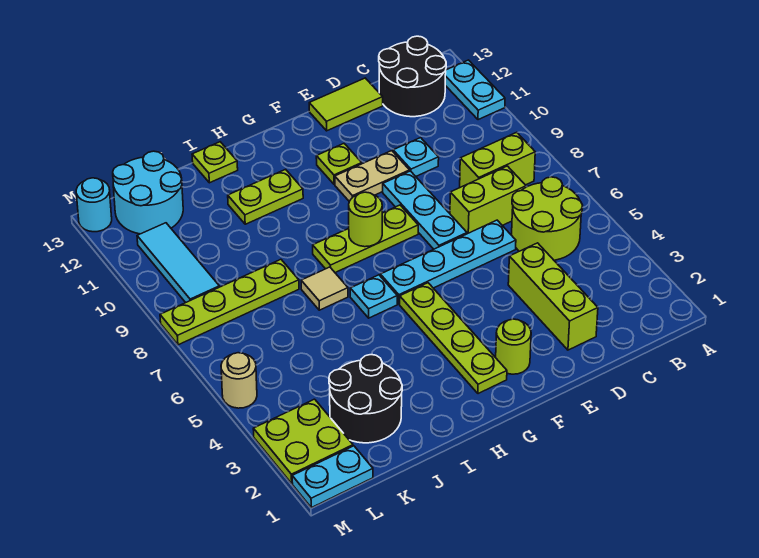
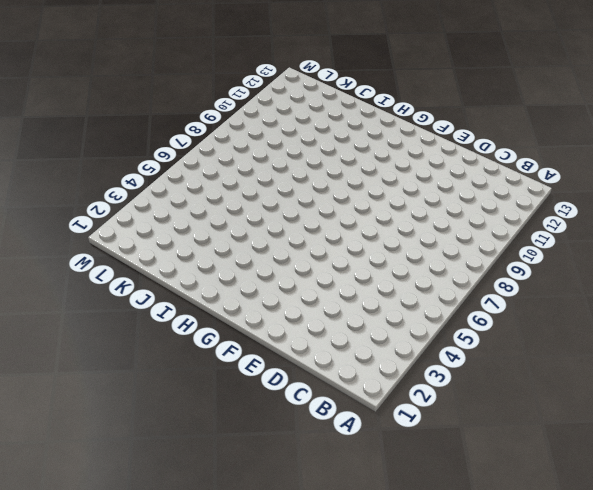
none -> cyan plate A11:A12 level 1
none -> lime round brick B5:C6 level 1
none -> lime brick B8:C8 level 1

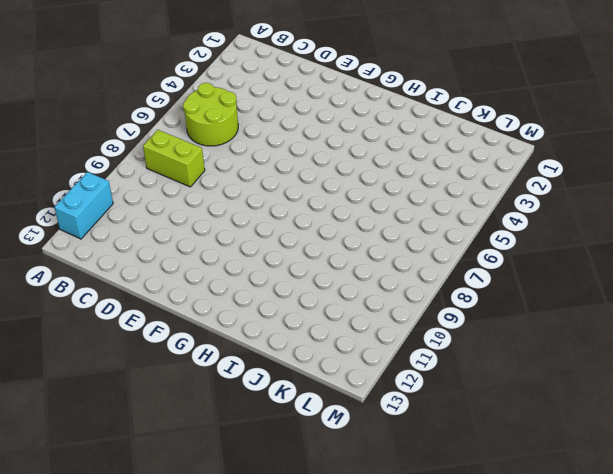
cyan brick A11:A12 level 1 -> cyan plate A11:A12 level 1
none -> black round brick B12:C13 level 1
none -> lime brick C7:D7 level 1
none -> lime brick D2:D4 level 1

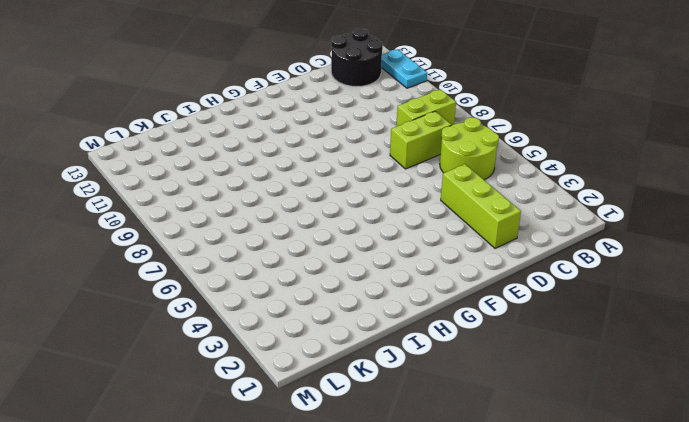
none -> cyan plate D6:G6 level 1
none -> cyan plate D10 level 1
none -> lime tile D13:E13 level 1

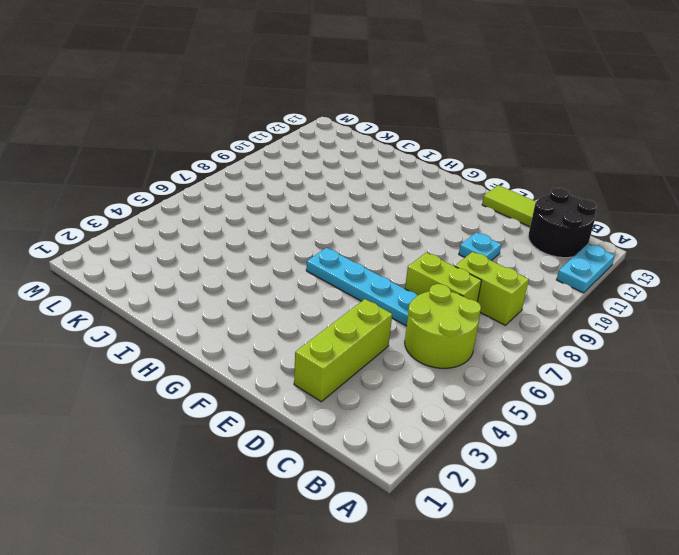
none -> cyan plate E7:E9 level 1
none -> tan plate E10:F10 level 1
none -> lime round brick F2 level 1

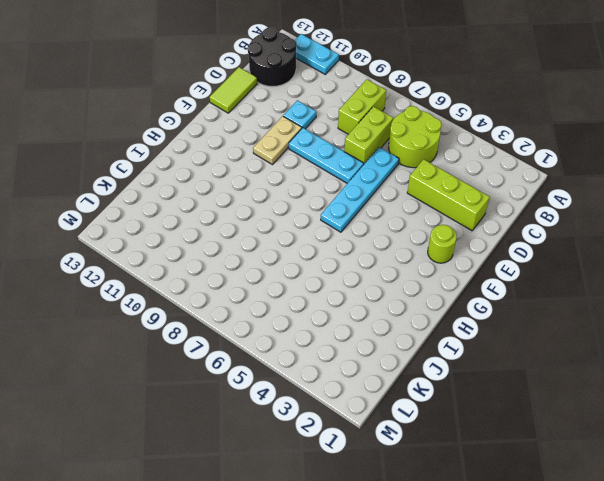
none -> lime plate F8:H8 level 1
none -> lime plate F11 level 1
none -> lime plate G2:G5 level 1

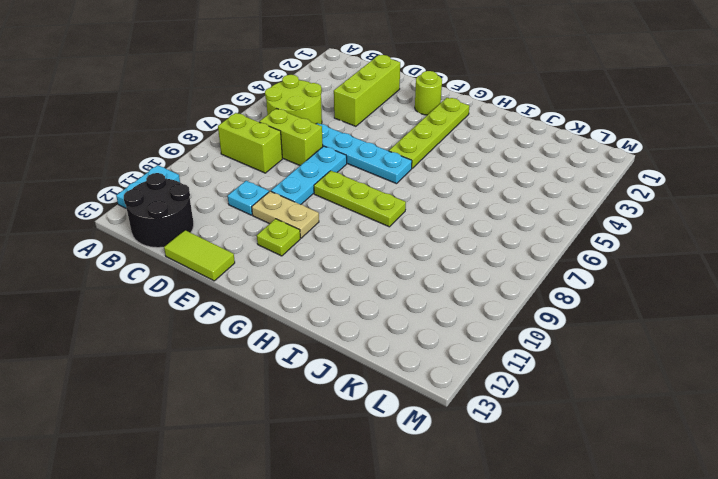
none -> cyan plate H6 level 1
none -> lime plate H11:I11 level 1
none -> tan tile I7 level 1

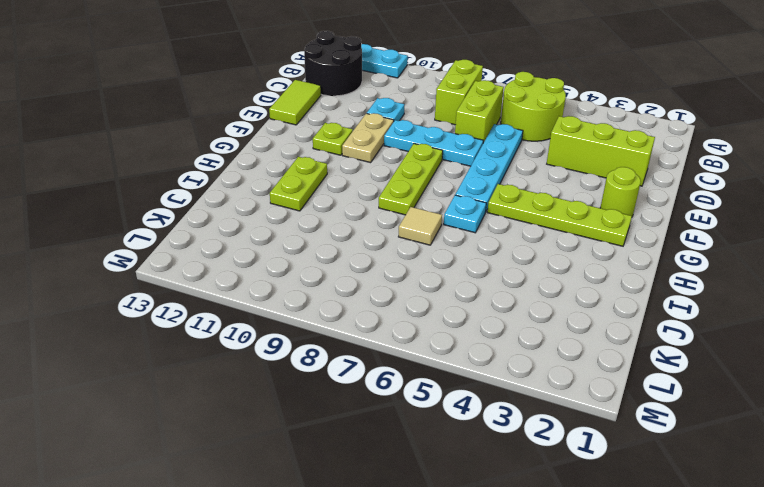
none -> lime plate I13 level 1
none -> black round brick J2:K3 level 1
none -> lime plate J8:M8 level 1

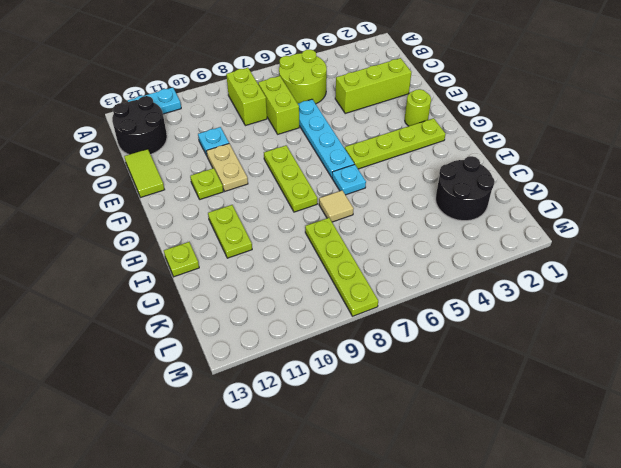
none -> cyan plate E7:E9 level 1
none -> cyan round brick K12:L13 level 1
none -> cyan plate L1:M1 level 1

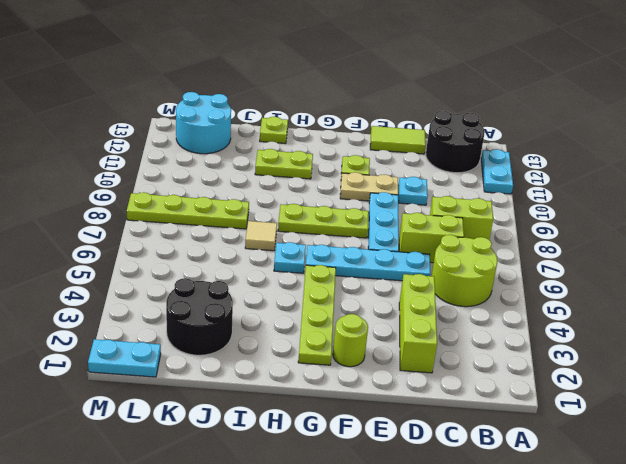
none -> lime plate L2:M3 level 1
none -> cyan tile L9:L11 level 1
none -> tan round brick M5 level 1

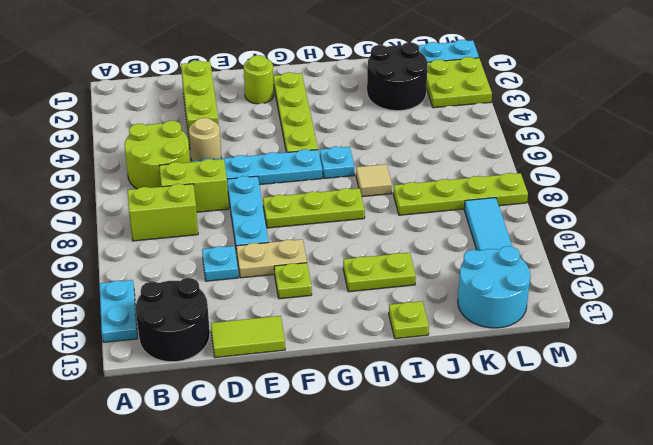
tan round brick D5 level 1 -> tan round brick M5 level 1
none -> cyan round brick M13 level 1
none -> lime round brick G8 level 2

